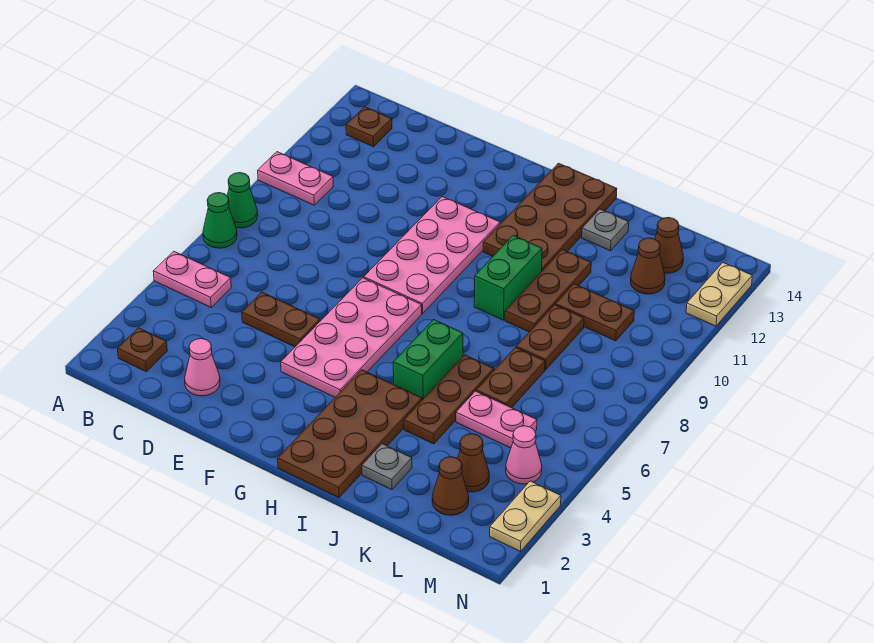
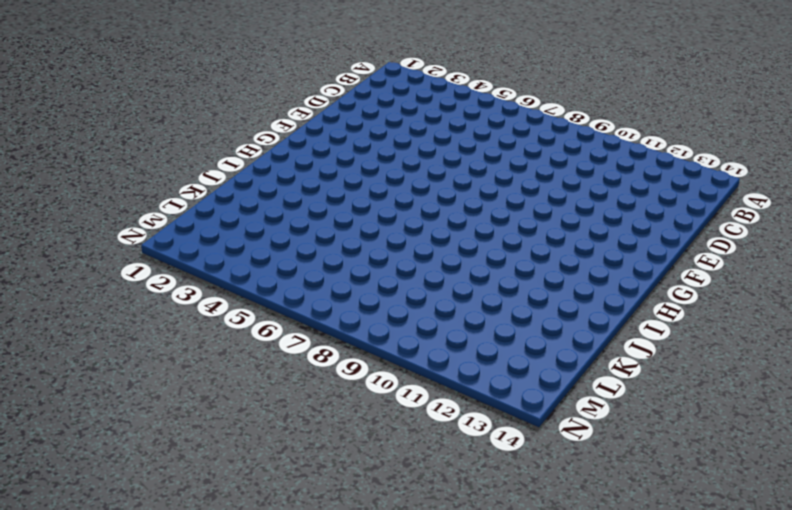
none -> pink plate A5:B5 level 1
none -> green cone A7 level 1
none -> green cone A8 level 1

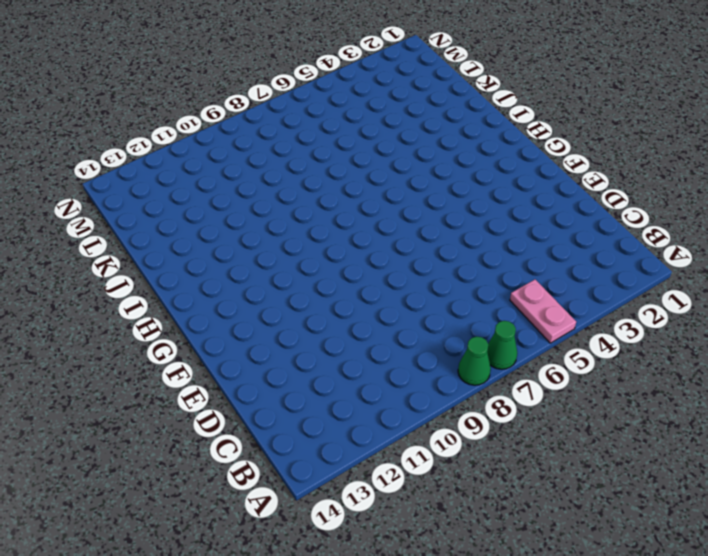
none -> pink plate A10:B10 level 1
none -> brown plate B2 level 1
none -> brown plate B13 level 1

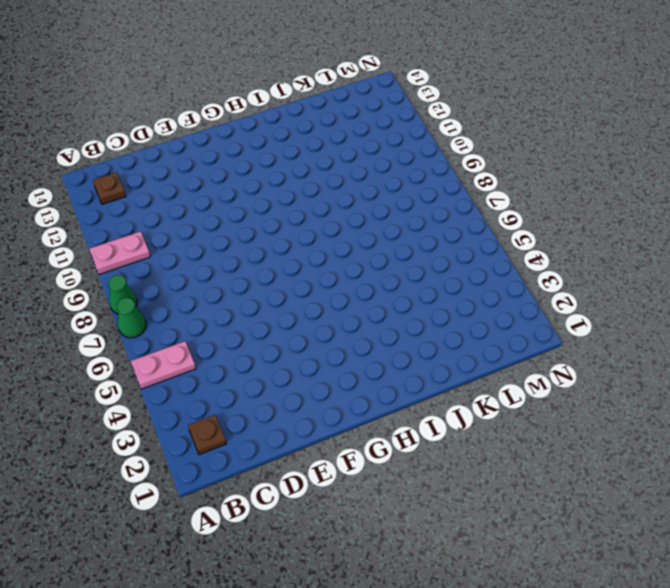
none -> pink cone D2 level 1
none -> brown plate D5:E5 level 1
none -> pink plate F4:G7 level 1

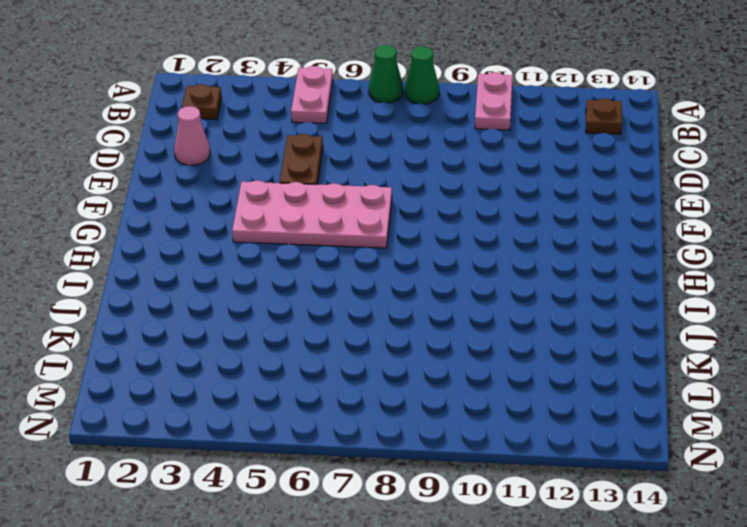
none -> pink plate F8:G11 level 1
none -> brown plate H1:I4 level 1
none -> brown plate H11:I14 level 1

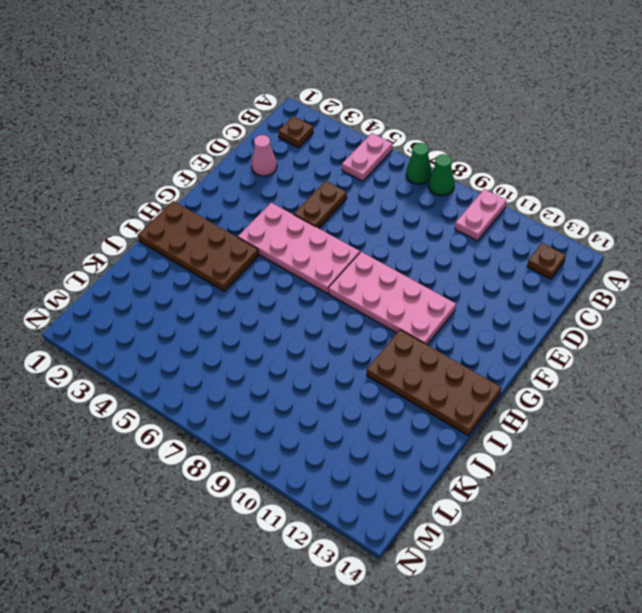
none -> green brick I5:I6 level 1
none -> green brick I9:I10 level 1
none -> grey plate J2 level 1

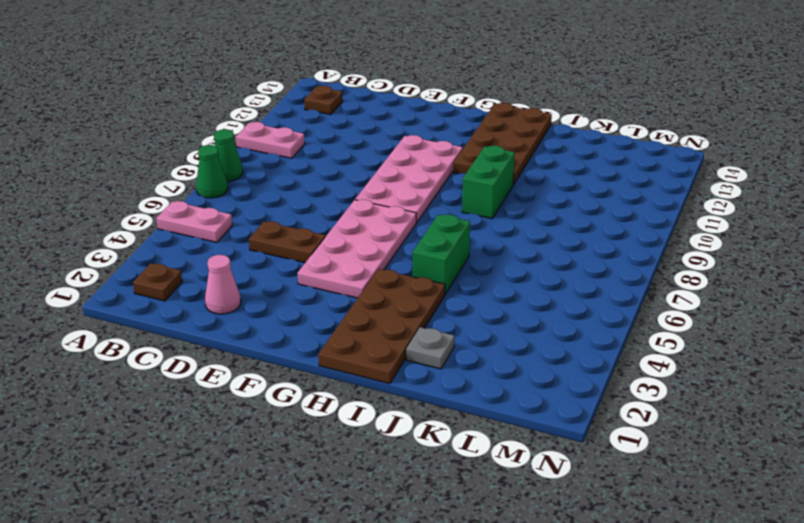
none -> brown plate J4:J6 level 1
none -> brown plate J9:J11 level 1
none -> grey plate J13 level 1

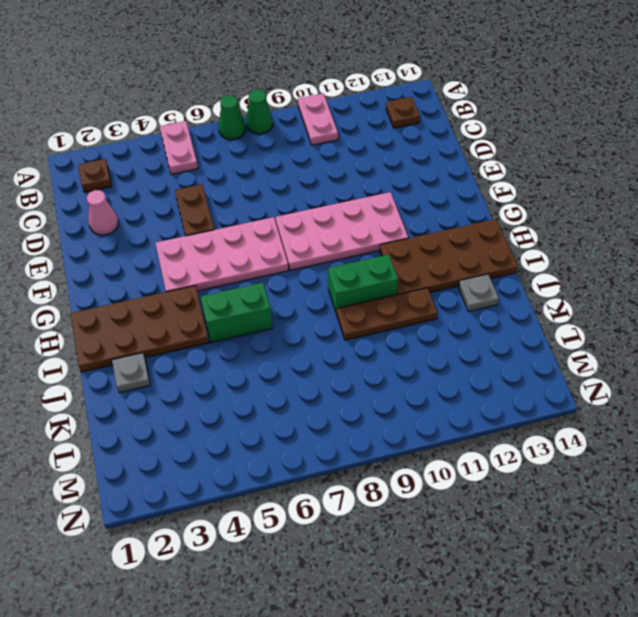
none -> brown plate J4:J6 level 1
none -> pink plate K5:L5 level 1
none -> brown plate K6:K7 level 1

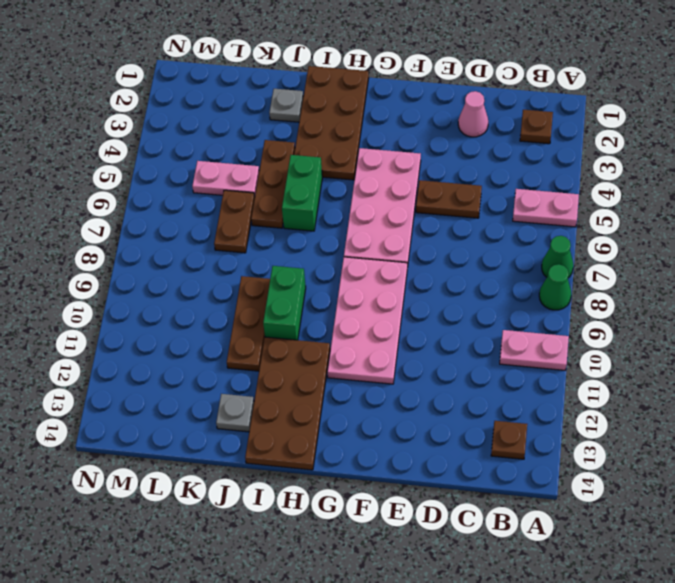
none -> brown plate K8:K9 level 1
none -> brown plate K10:L10 level 1
none -> brown cone L2 level 1

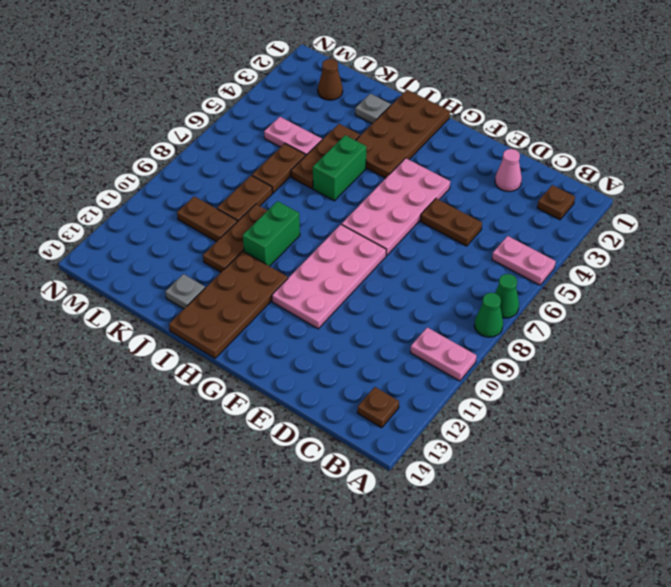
none -> brown cone L3 level 1
none -> brown cone L12 level 1
none -> brown cone L13 level 1

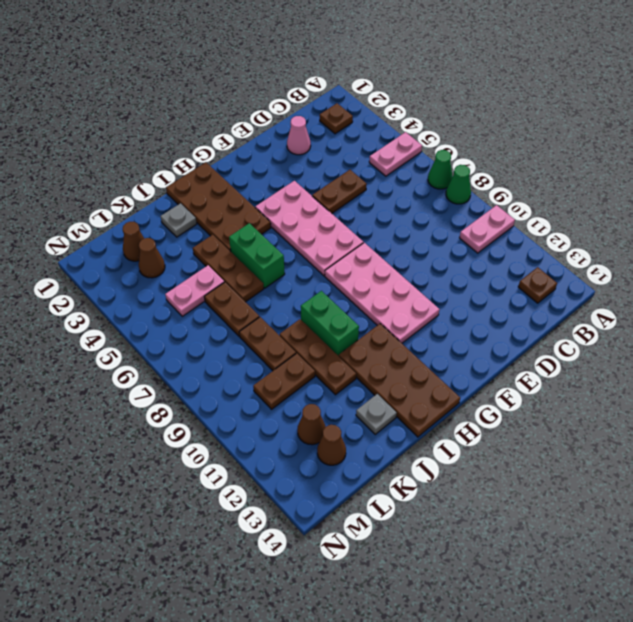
none -> pink cone M4 level 1
none -> tan plate N2:N3 level 1
none -> tan plate N12:N13 level 1

